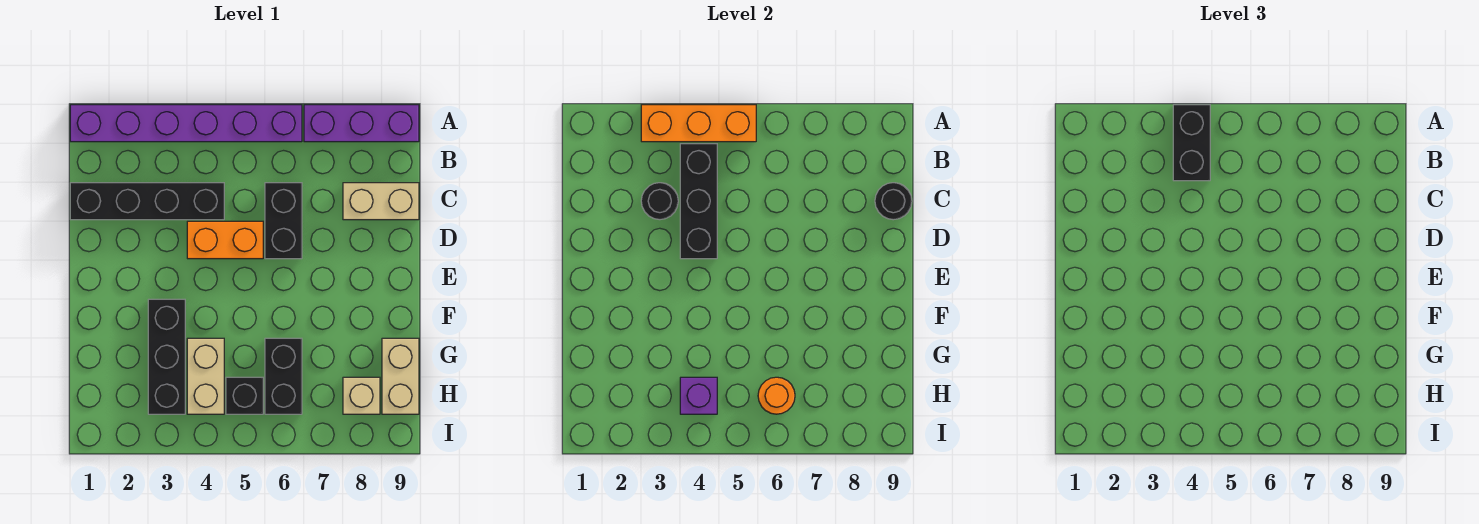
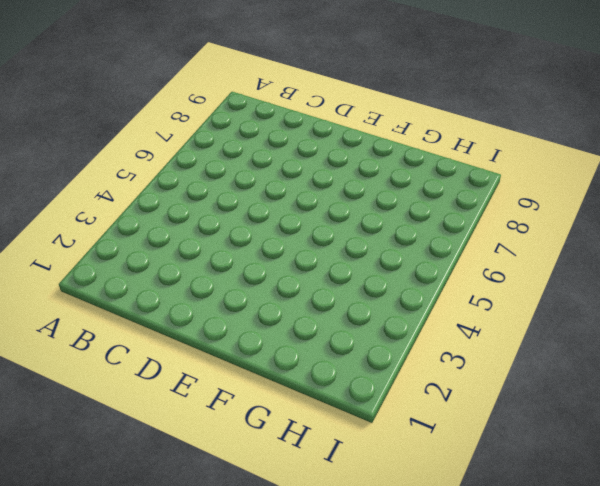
none -> purple brick A1:A6 level 1
none -> purple brick A7:A9 level 1
none -> black brick C1:C4 level 1

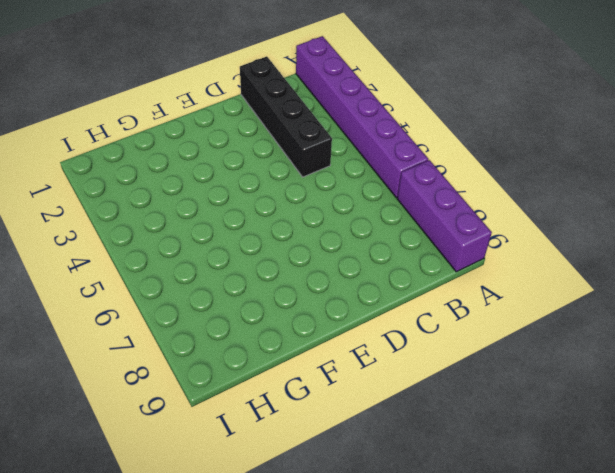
none -> black brick C6:D6 level 1
none -> tan brick C8:C9 level 1
none -> orange brick D4:D5 level 1

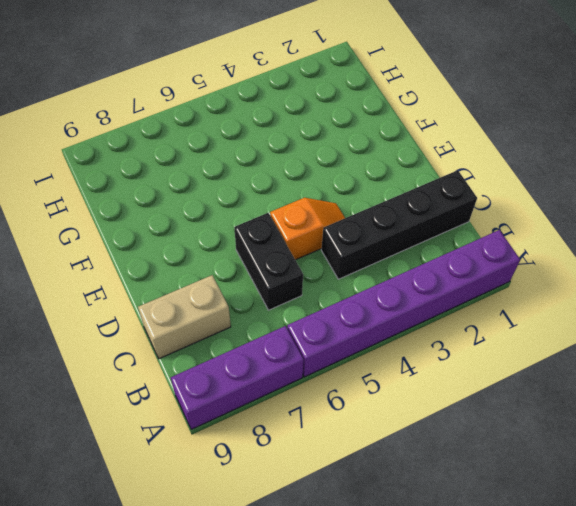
orange slope D4:D5 level 1 top 5 -> orange brick D4:D5 level 1
none -> black brick F3:H3 level 1
none -> tan brick G4:H4 level 1
none -> black brick G6:H6 level 1

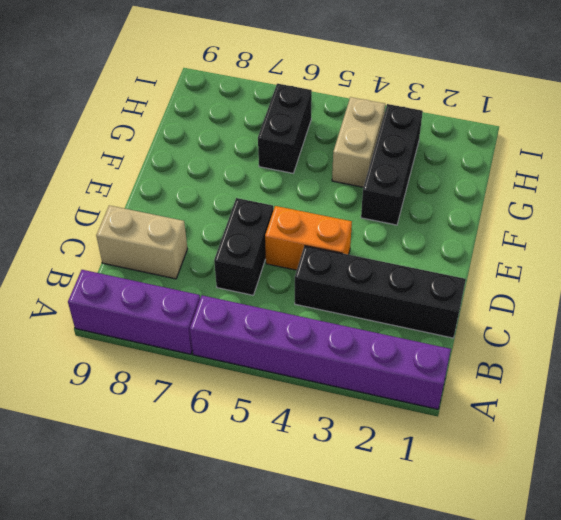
none -> tan brick G9:H9 level 1
none -> black brick H5 level 1
none -> tan brick H8 level 1

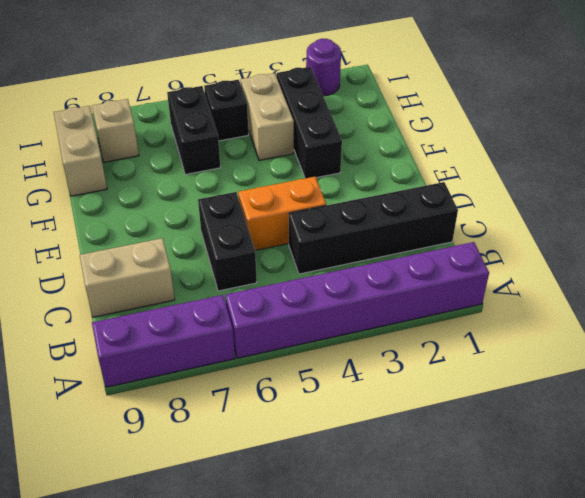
purple round brick I2 level 1 -> none
none -> orange brick A3:A5 level 2
none -> black brick B4:D4 level 2
none -> black round brick C3 level 2

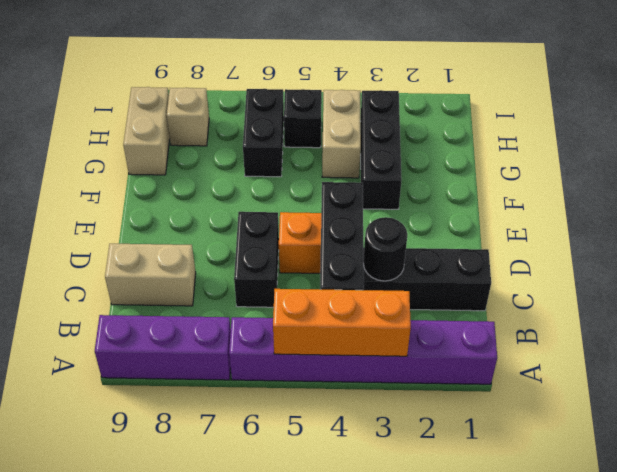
none -> black round brick C9 level 2
none -> purple brick H4 level 2
none -> orange round brick H6 level 2

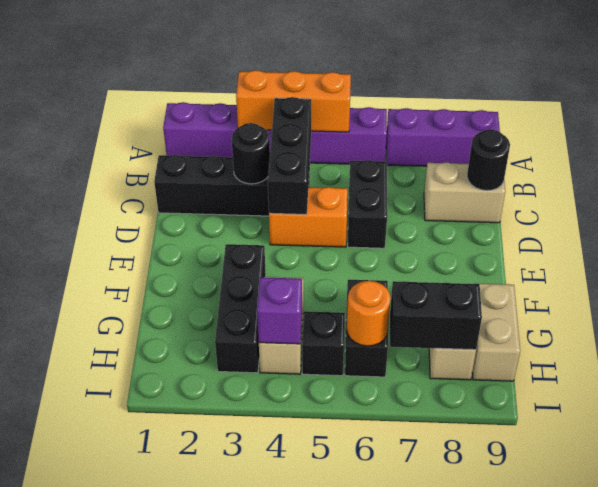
black brick H7:H8 level 2 -> black brick A4:B4 level 3

